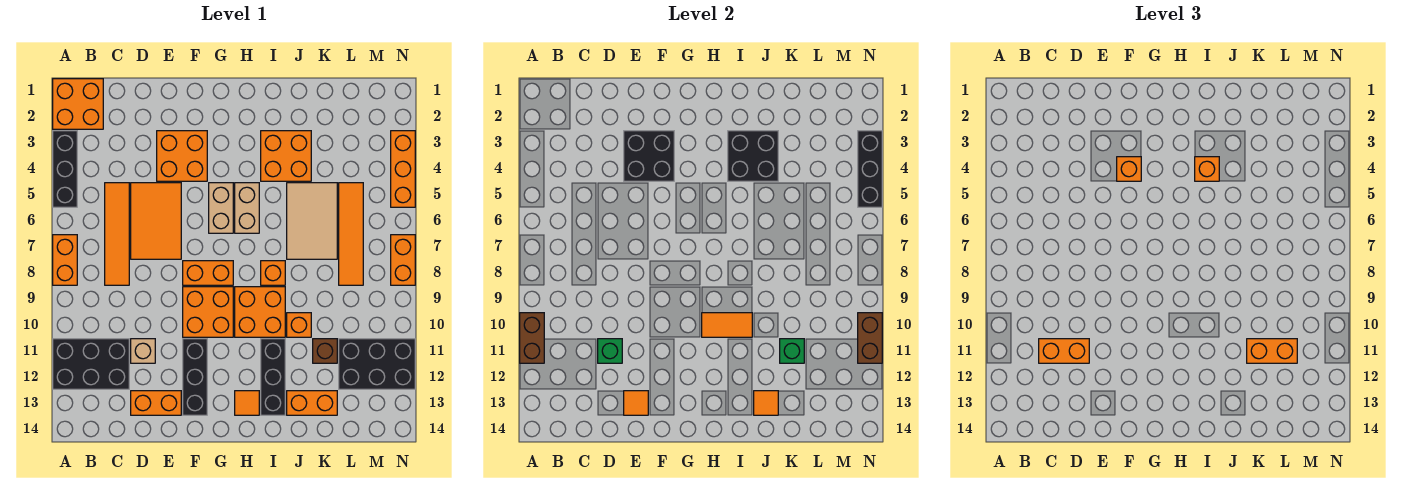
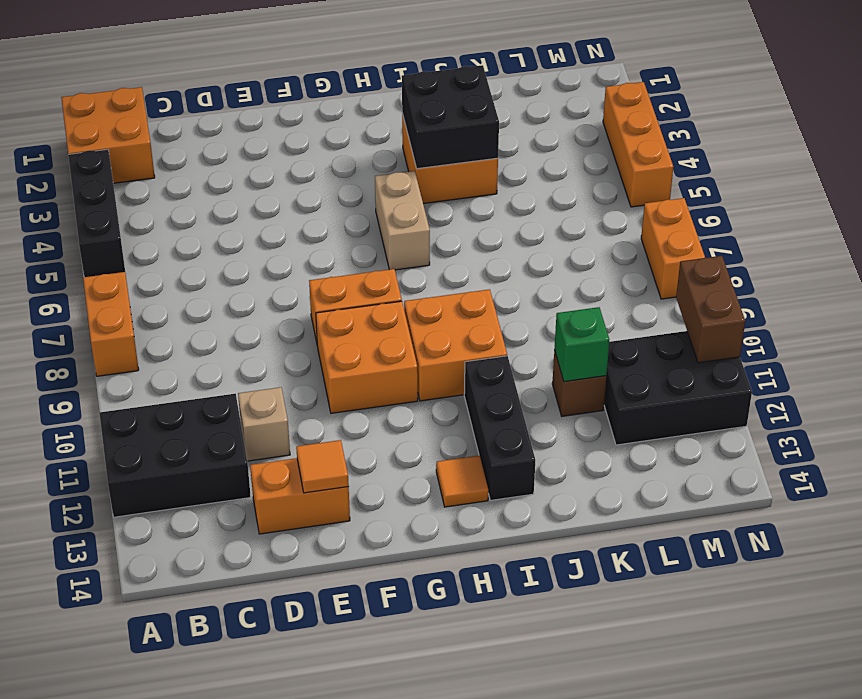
none -> orange tile C5:C8 level 1
none -> orange tile D5:E7 level 1
none -> orange brick E3:F4 level 1
none -> black brick F11:F13 level 1

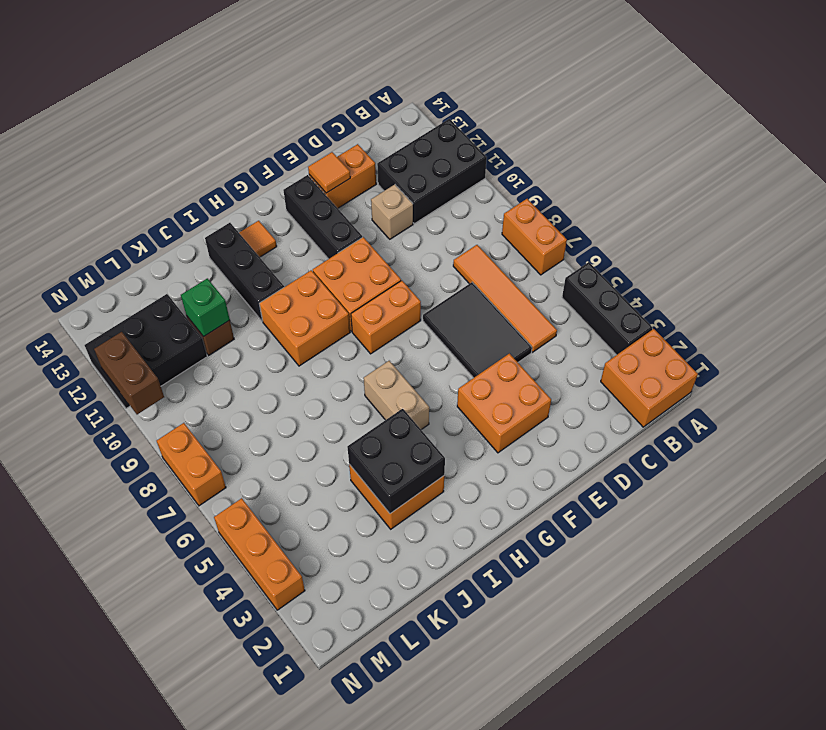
black tile D5:E7 level 1 -> orange tile D5:E7 level 1
none -> tan brick G5:G6 level 1
none -> orange brick I8 level 1
none -> tan tile J5:K7 level 1
none -> orange brick J10 level 1

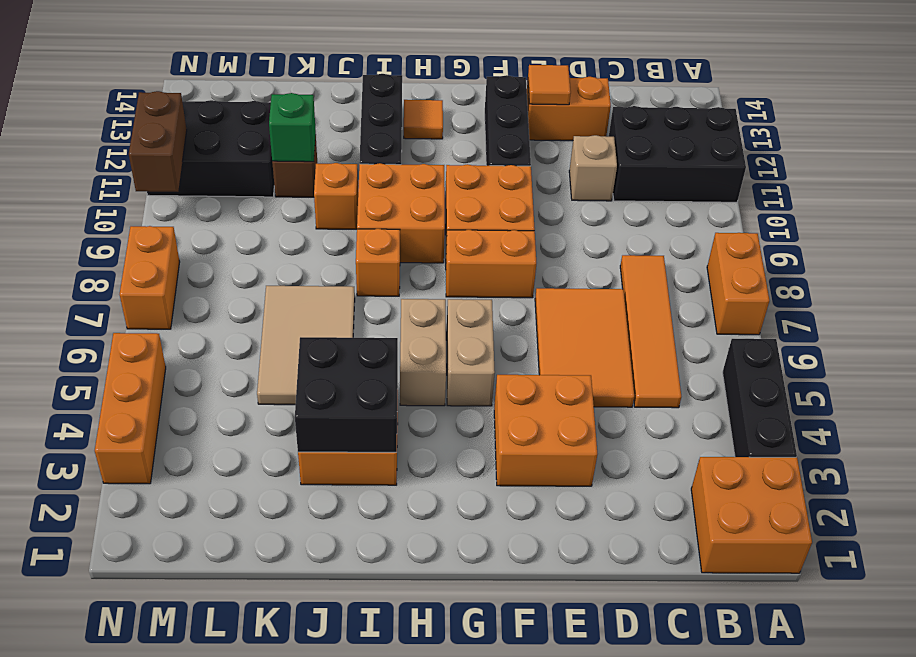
none -> orange brick J13:K13 level 1
none -> orange tile L5:L8 level 1
none -> brown brick A10:A11 level 2
none -> green brick D11 level 2

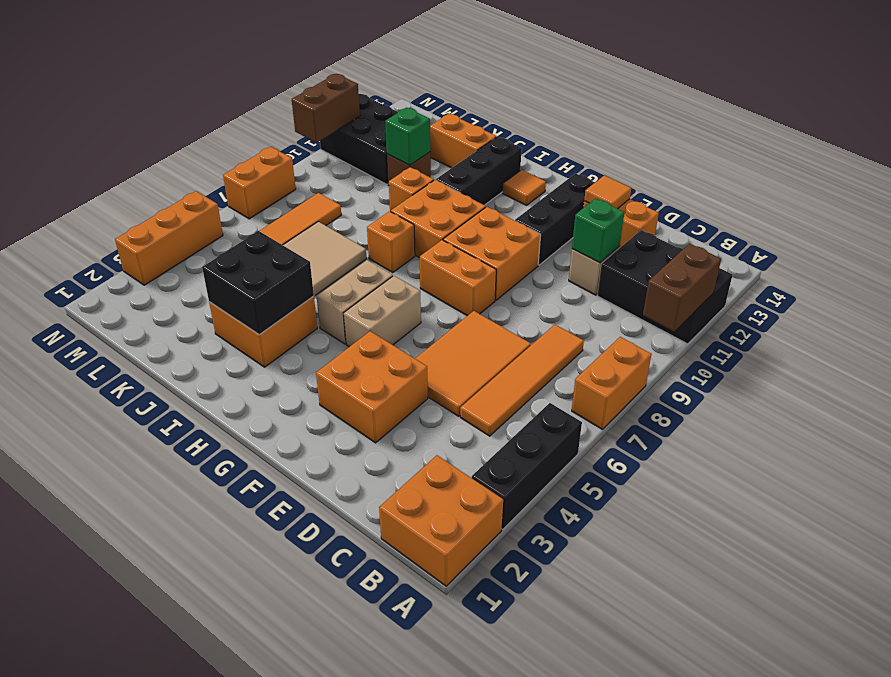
none -> black brick E3:F4 level 2
none -> orange tile H10:I10 level 2
none -> orange tile J13 level 2
none -> black brick N3:N5 level 2

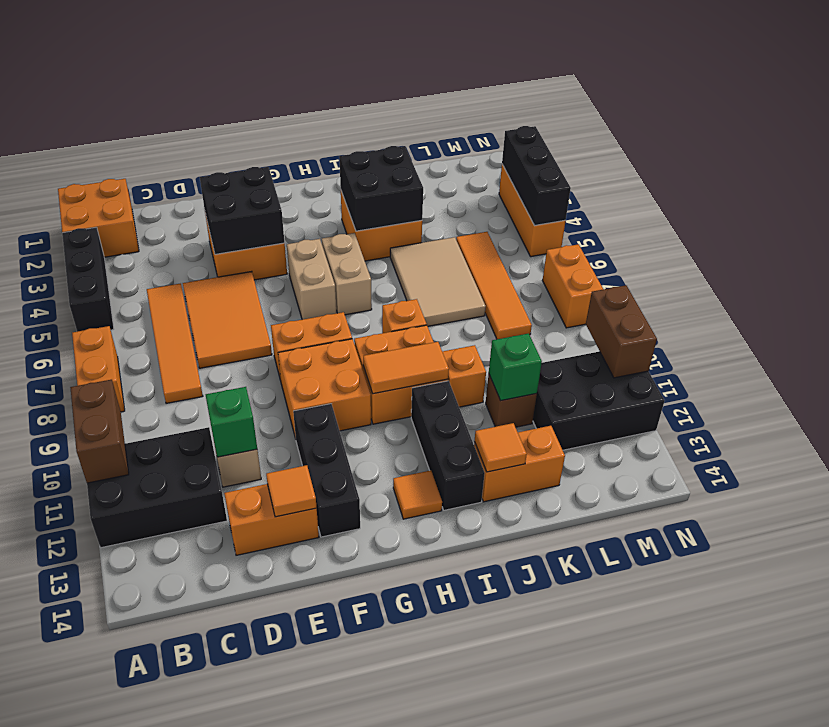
none -> orange brick C11:D11 level 3
none -> orange brick F4 level 3
none -> orange brick I4 level 3
none -> orange brick K11:L11 level 3

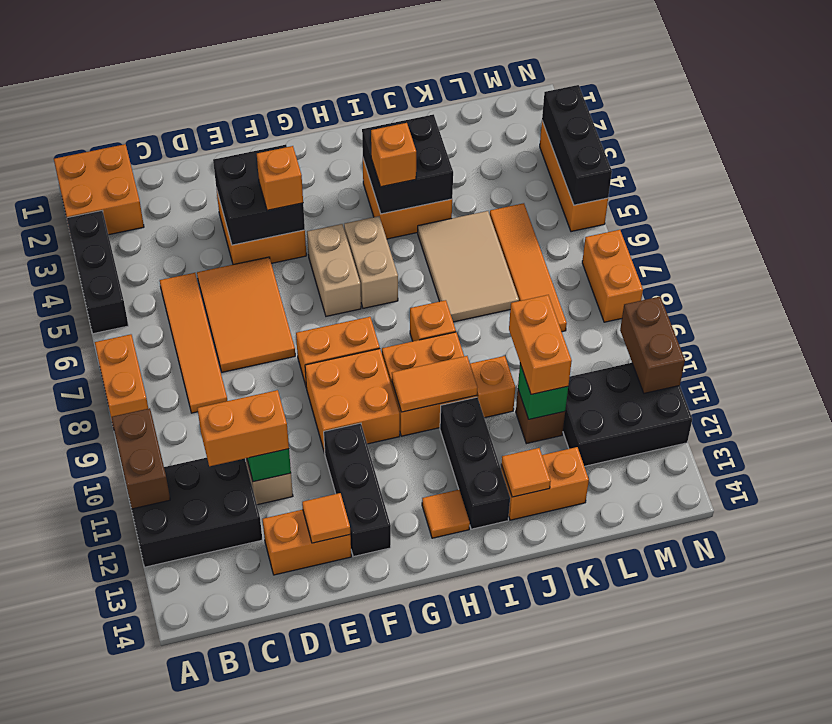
orange brick K10:K11 level 3 -> orange brick K11:L11 level 3

